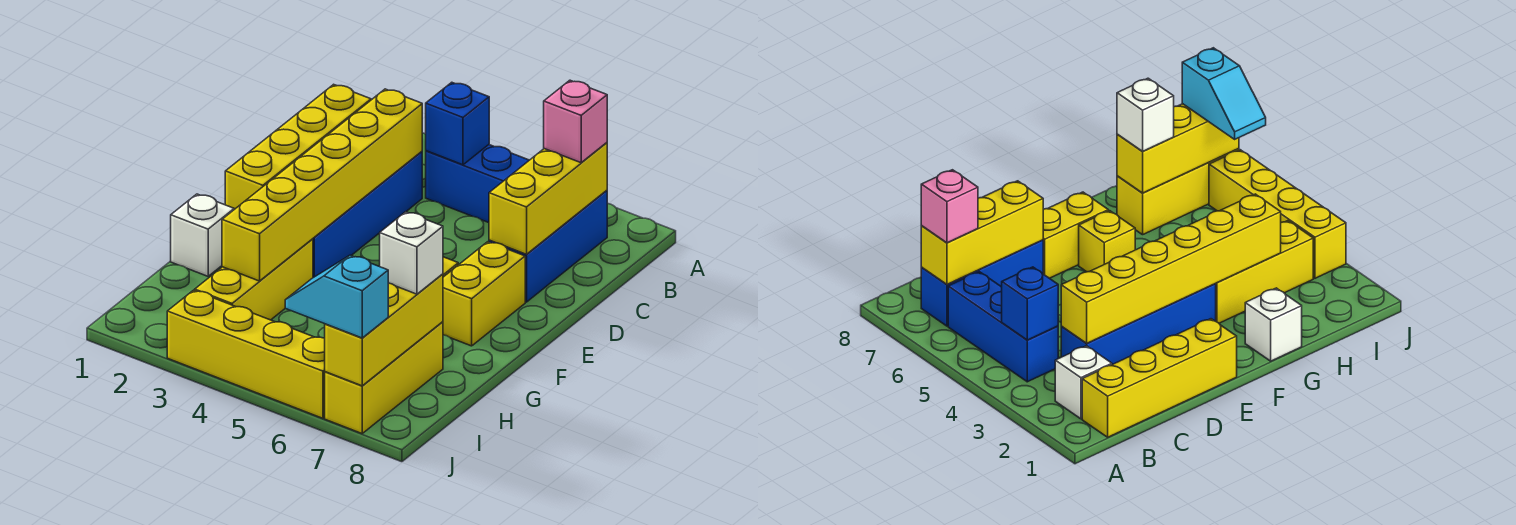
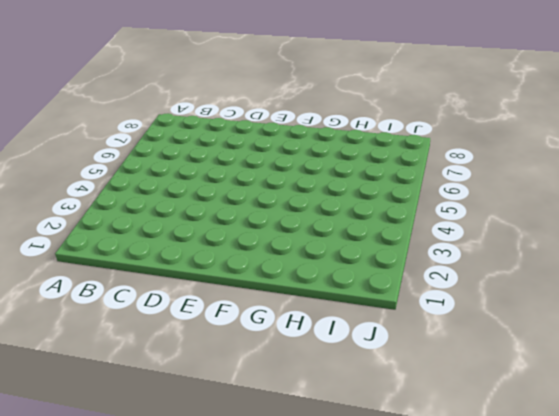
none -> yellow brick B1:E1 level 1
none -> white brick B2 level 1
none -> blue brick B4:B6 level 1

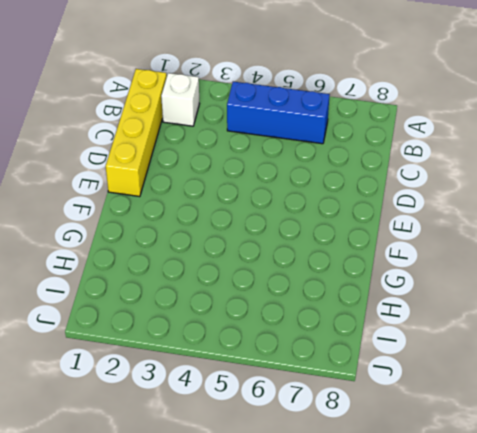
none -> blue brick B7:D7 level 1
none -> blue brick C3:F3 level 1
none -> yellow brick E7:F7 level 1

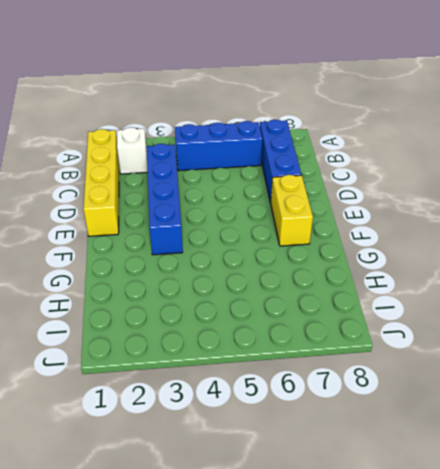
none -> yellow brick F6 level 1
none -> white brick G1 level 1
none -> yellow brick G3:I3 level 1

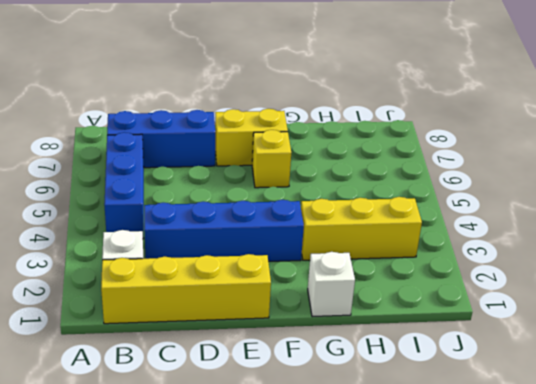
none -> yellow brick H7:J7 level 1
none -> yellow brick J3:J6 level 1
none -> blue brick B4 level 2

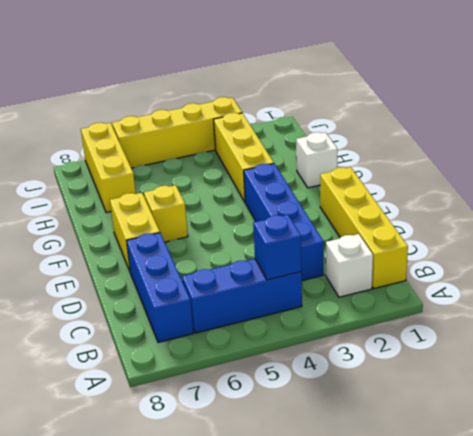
none -> yellow brick B7:D7 level 2
none -> yellow brick C3:H3 level 2
none -> yellow brick H7:J7 level 2

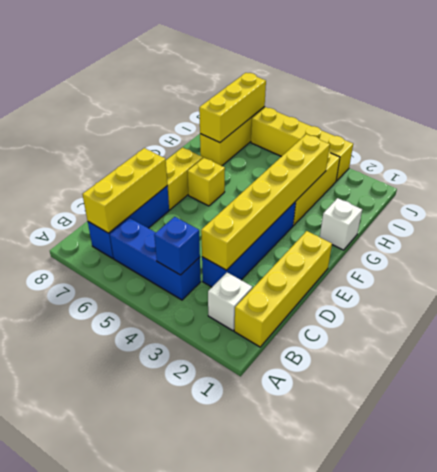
none -> pink brick B7 level 3
none -> white brick H7 level 3
none -> cyan slope J6:J7 level 3 top 7

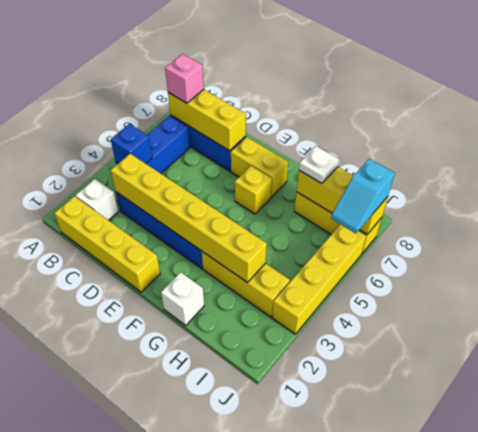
white plate H7 level 3 -> white brick H7 level 3

